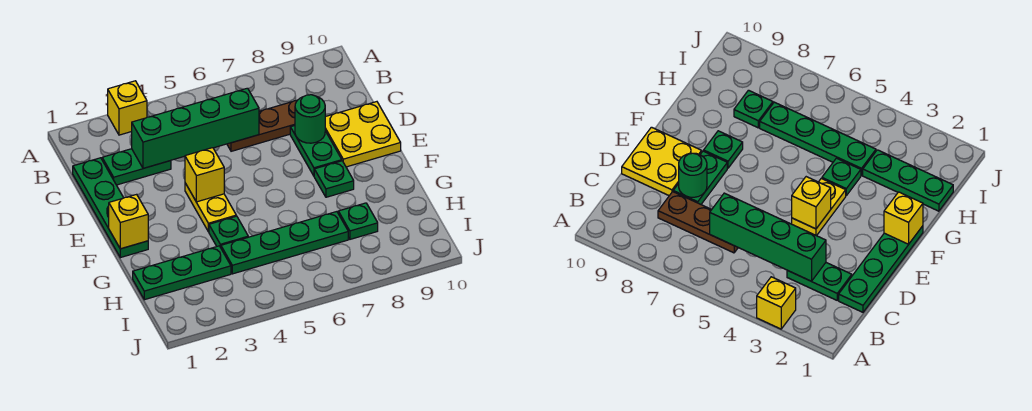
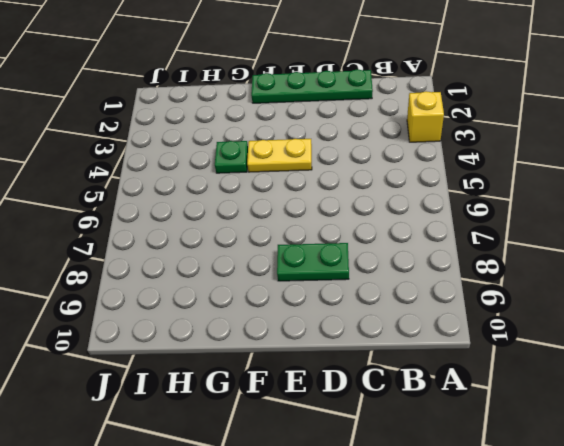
none -> green plate C2:C3 level 1
none -> brown plate C6:C8 level 1
none -> yellow plate D9:E10 level 1

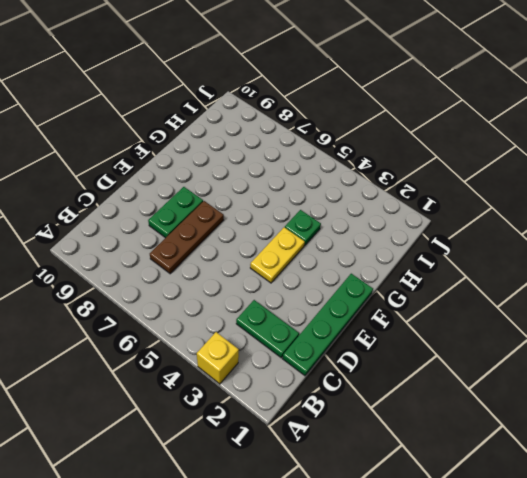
brown plate C7:E7 level 1 -> brown plate C6:C8 level 1
none -> yellow plate D9:E10 level 1
none -> green plate F8 level 1
none -> green plate H1:H3 level 1

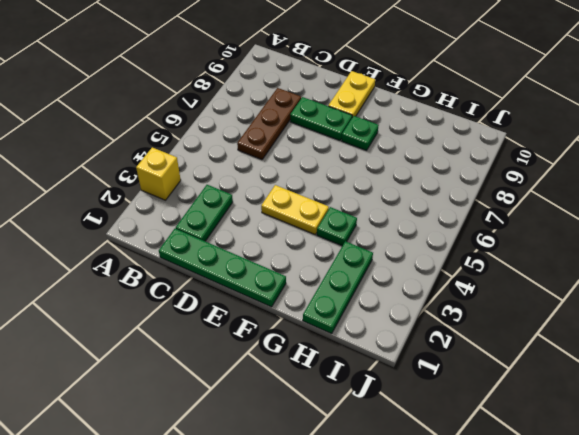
yellow plate E9:E10 level 1 -> yellow plate D9:E10 level 1
none -> green plate H4:H7 level 1
none -> green plate H8 level 1
none -> green brick C3:C6 level 2

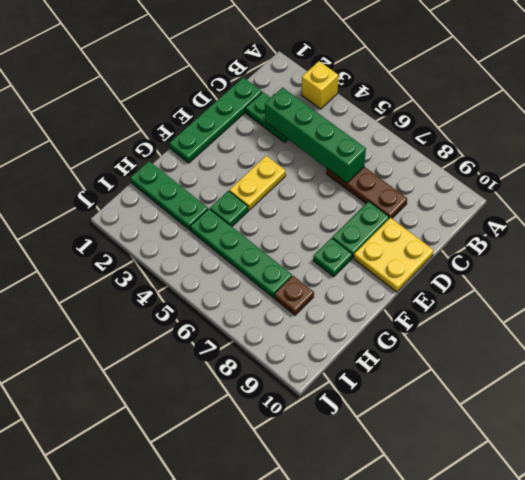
brown plate H8 level 1 -> green plate H8 level 1
none -> green round brick D8 level 2
none -> yellow brick E4 level 2
none -> yellow brick F1 level 2

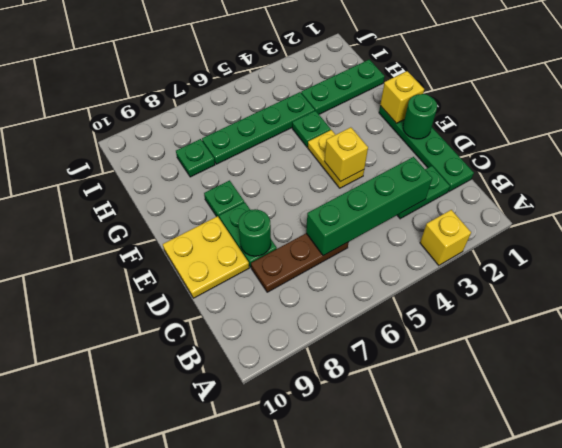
green round brick E1 level 2 -> none

